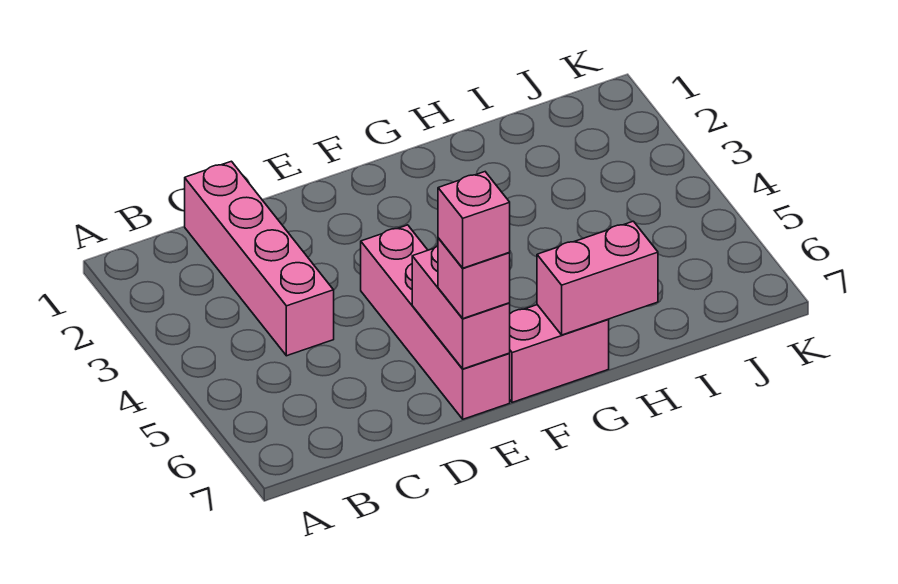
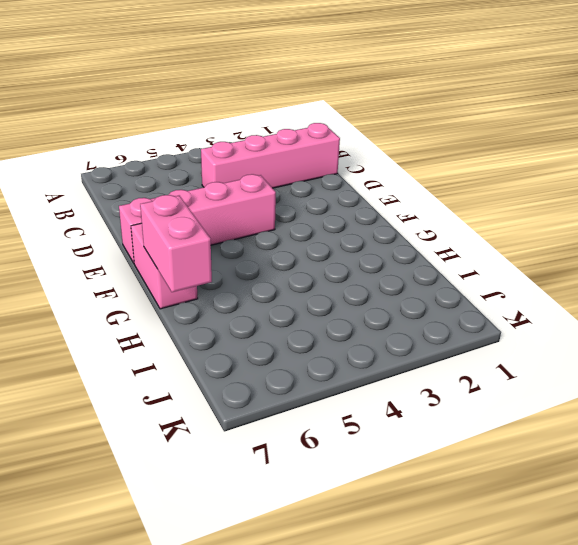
none -> pink brick E6:E7 level 2
none -> pink brick E7 level 3

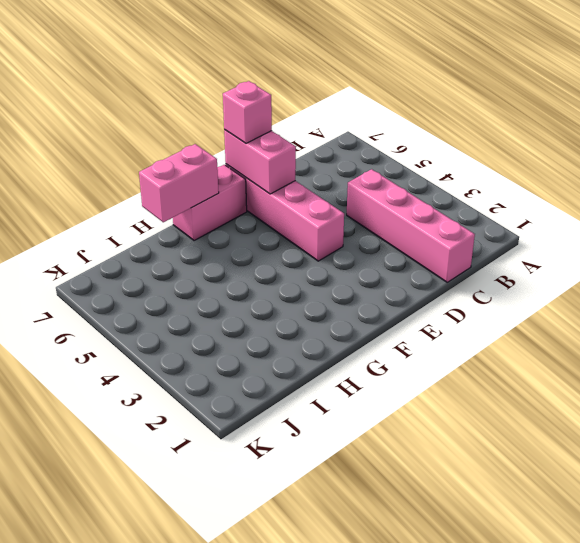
none -> pink brick E7 level 4

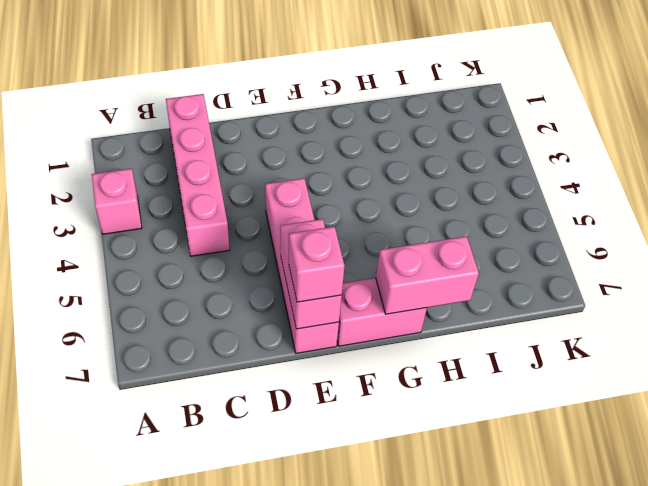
pink brick A3 level 1 -> pink brick E7 level 4

